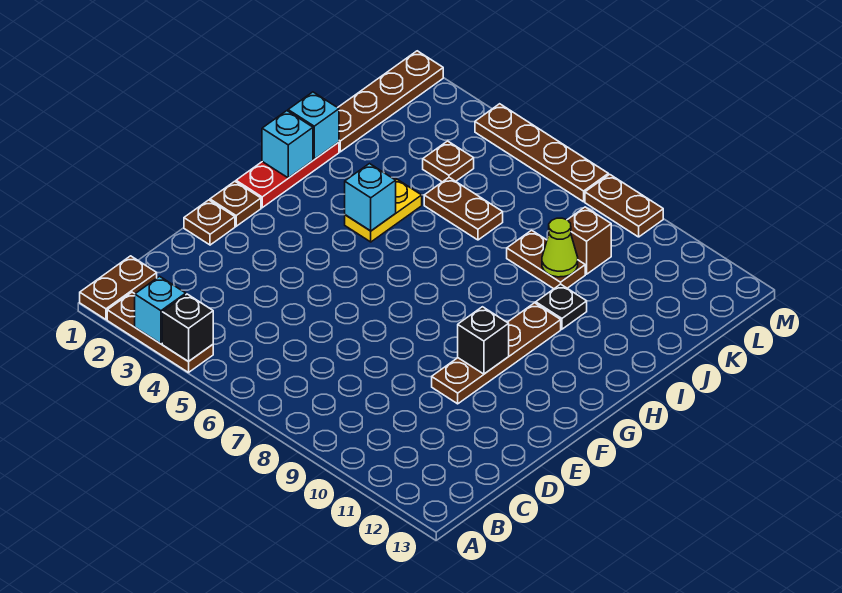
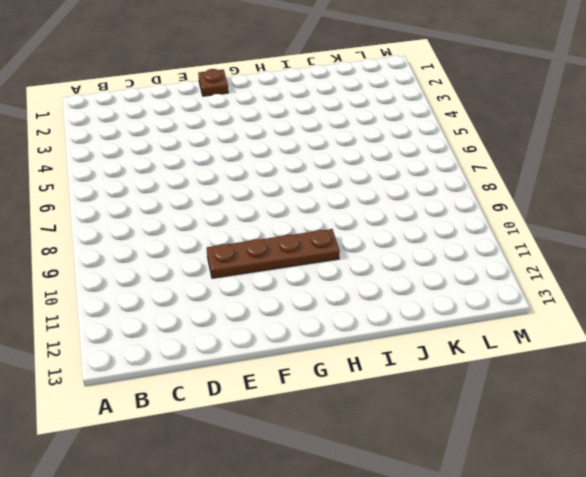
none -> brown plate A1:B1 level 1
none -> brown plate A2:A4 level 1
none -> brown plate E1 level 1

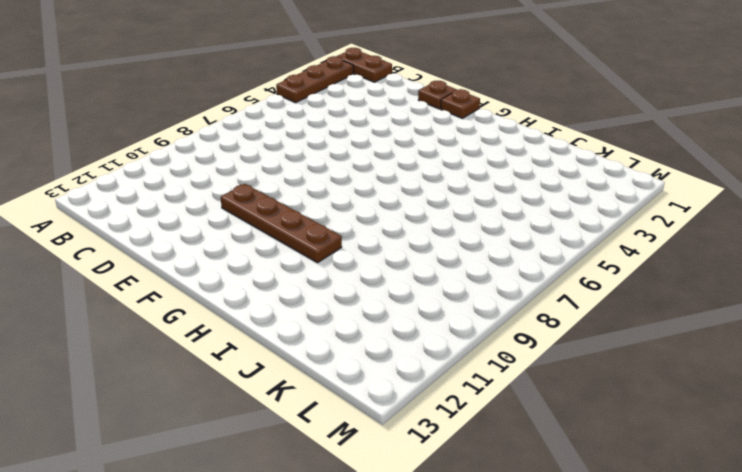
none -> red plate G1:I1 level 1
none -> yellow plate H4:I4 level 1
none -> black plate I10 level 1

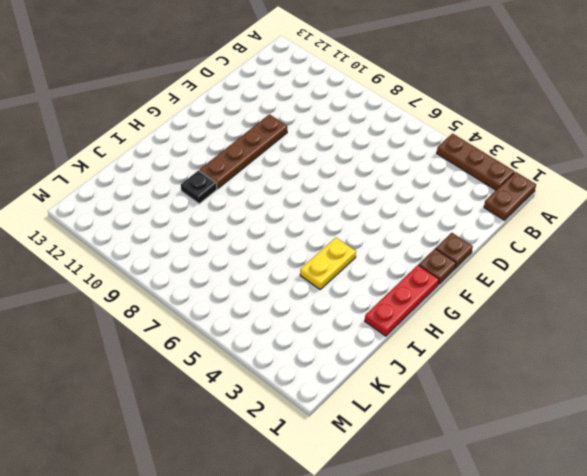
none -> brown plate J1:M1 level 1
none -> brown plate J5:J6 level 1
none -> brown plate J8:J9 level 1

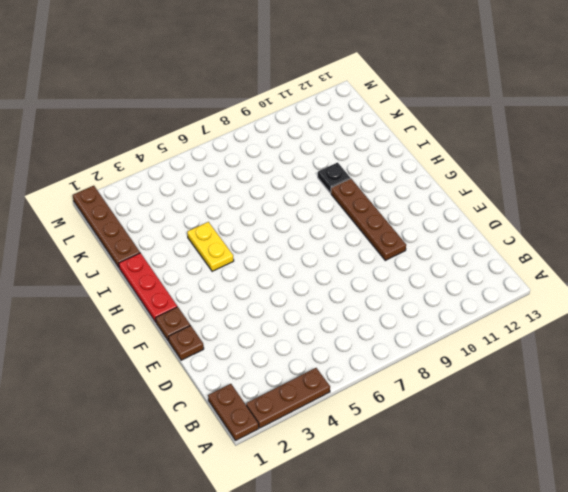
none -> brown plate J5:J6 level 1
none -> brown plate J8:J9 level 1
none -> brown plate K4 level 1

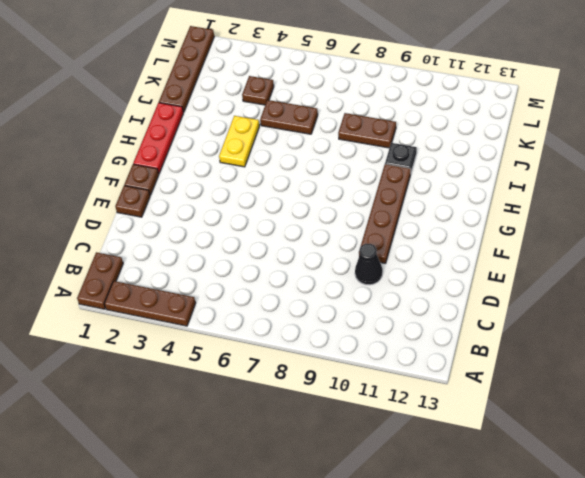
black cone D10 level 1 -> none
none -> brown brick K9 level 1
none -> brown plate M4:M7 level 1
none -> brown plate M8:M9 level 1

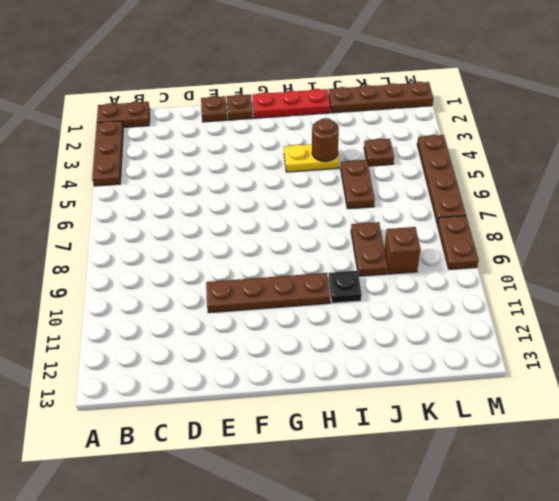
brown round brick I4 level 2 -> none
none -> cyan brick A3 level 2
none -> black brick A4 level 2
none -> black brick F10 level 2

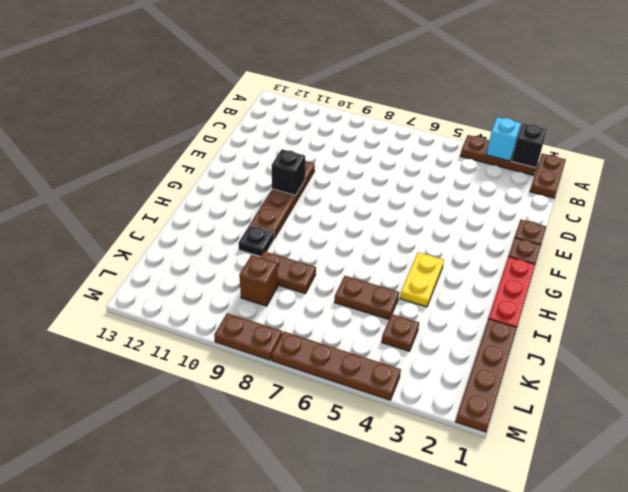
black brick A2 level 2 -> black brick A4 level 2
none -> cyan brick H1 level 2
none -> cyan brick H4 level 2
none -> cyan brick I1 level 2

